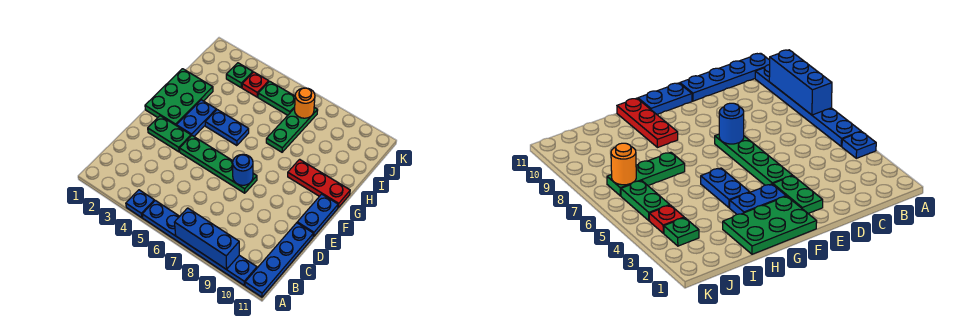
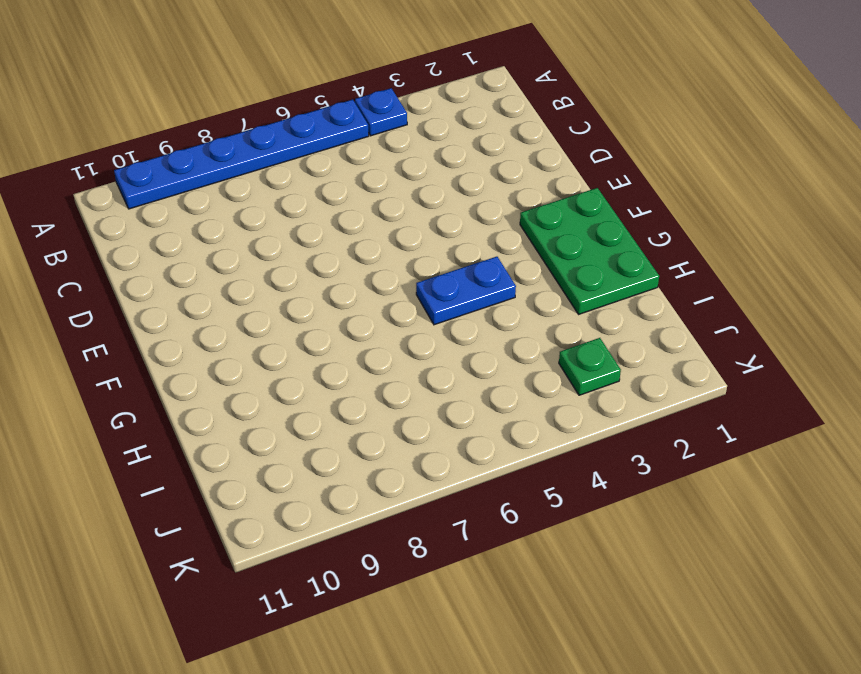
none -> blue plate A11:D11 level 1
none -> green plate E2:E3 level 1
none -> green plate E4:E7 level 1

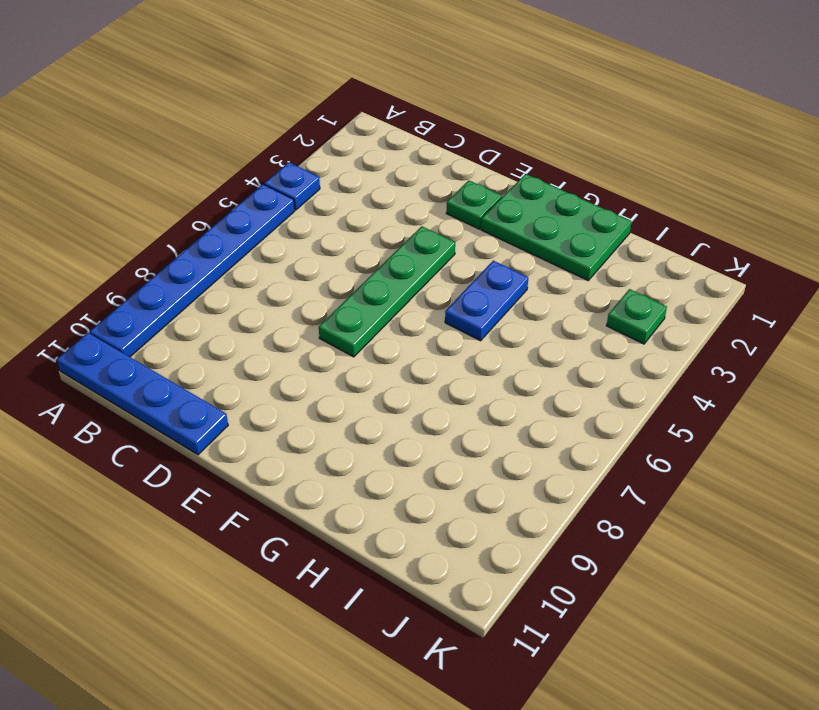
green plate E2 level 1 -> green plate E2:E3 level 1
none -> blue plate E11:F11 level 1
none -> blue plate F3:G3 level 1
none -> red plate G9:G11 level 1

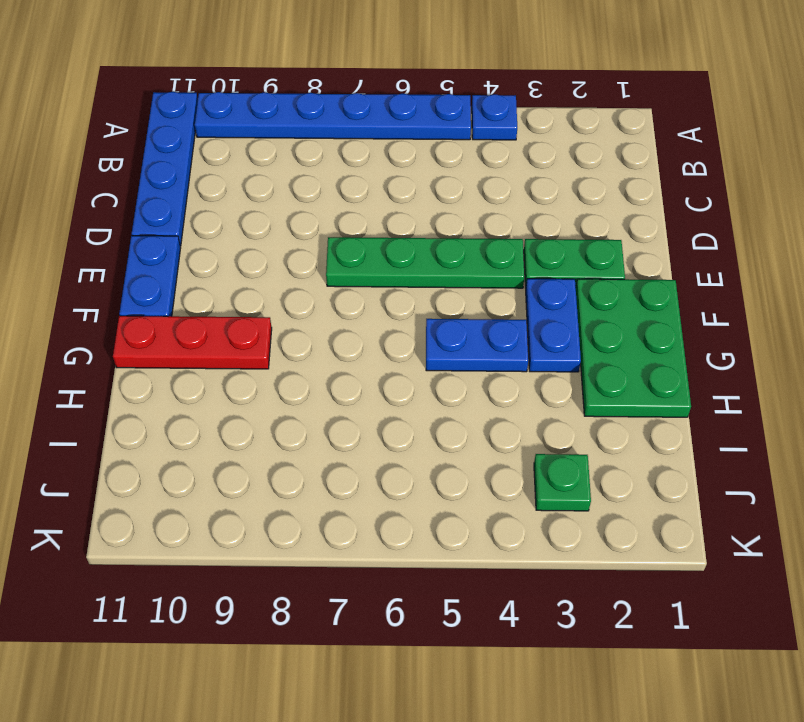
none -> green plate H7:J7 level 1
none -> red plate J4 level 1
none -> green plate J5:J6 level 1

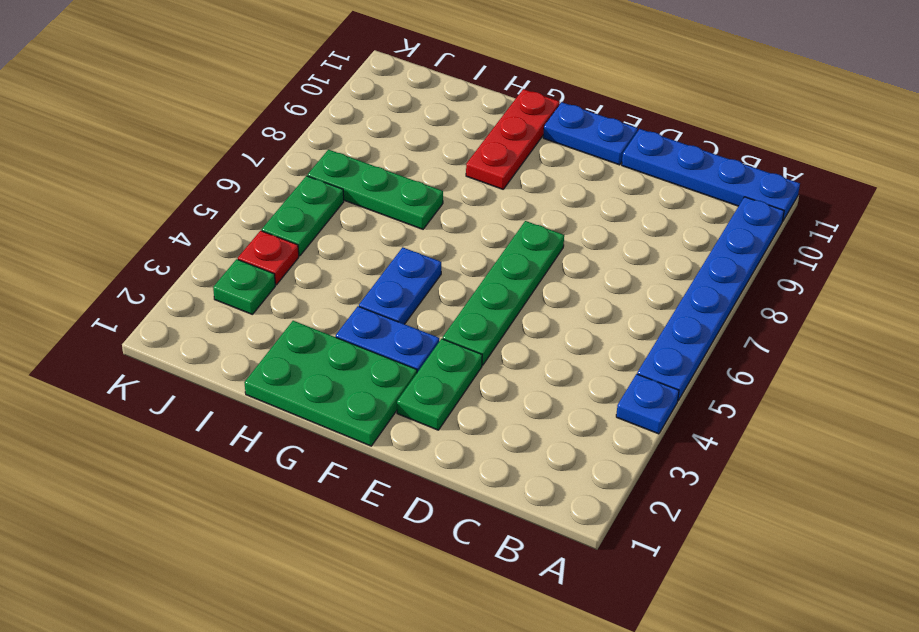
none -> blue brick A7:A9 level 2
none -> blue round brick E7 level 2
none -> orange round brick J7 level 2

